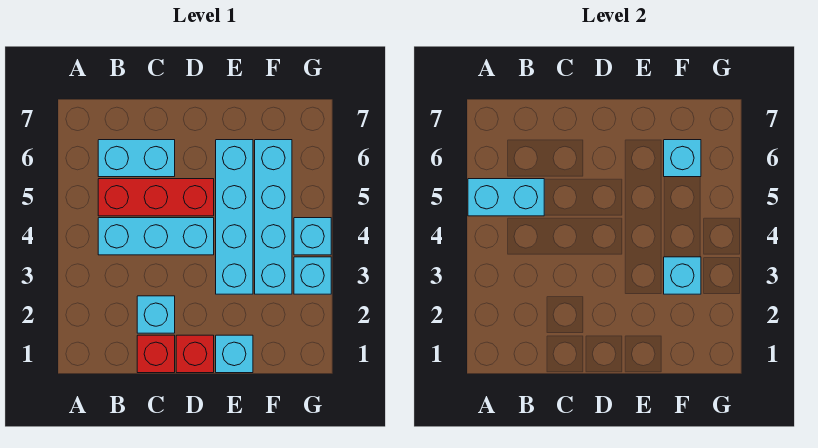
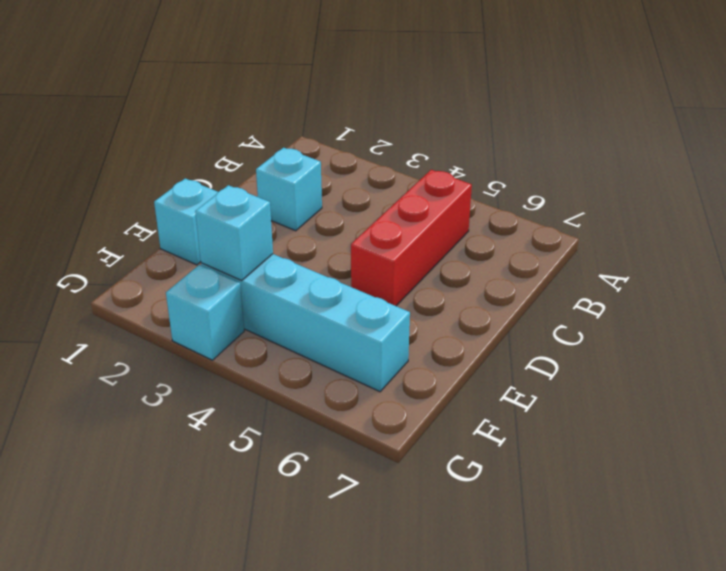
none -> cyan brick B4:D4 level 1
none -> cyan brick B6:C6 level 1
none -> red brick C1 level 1

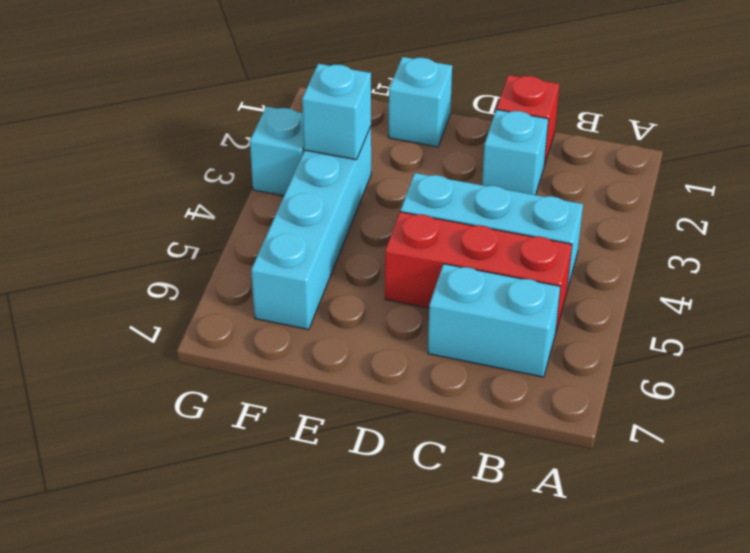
none -> red brick D1 level 1
none -> cyan brick E3:E6 level 1
none -> cyan brick G4 level 1

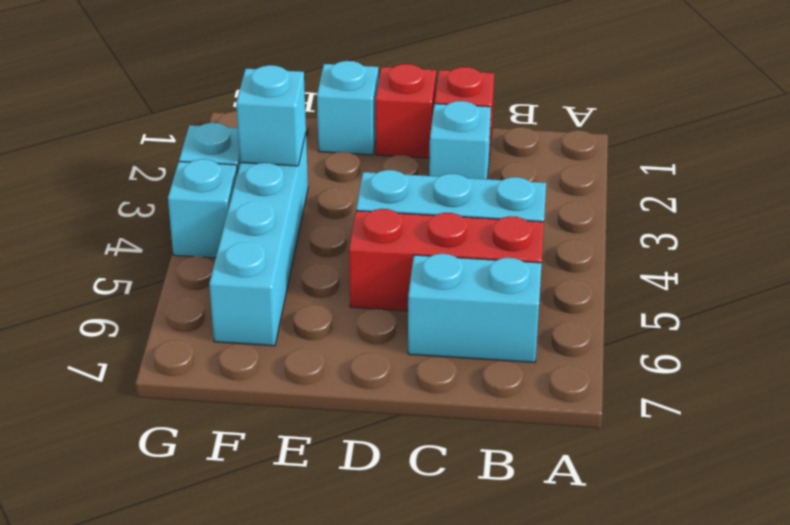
none -> cyan brick E3:E6 level 1
none -> cyan brick A5:B5 level 2
none -> cyan brick F6 level 2

